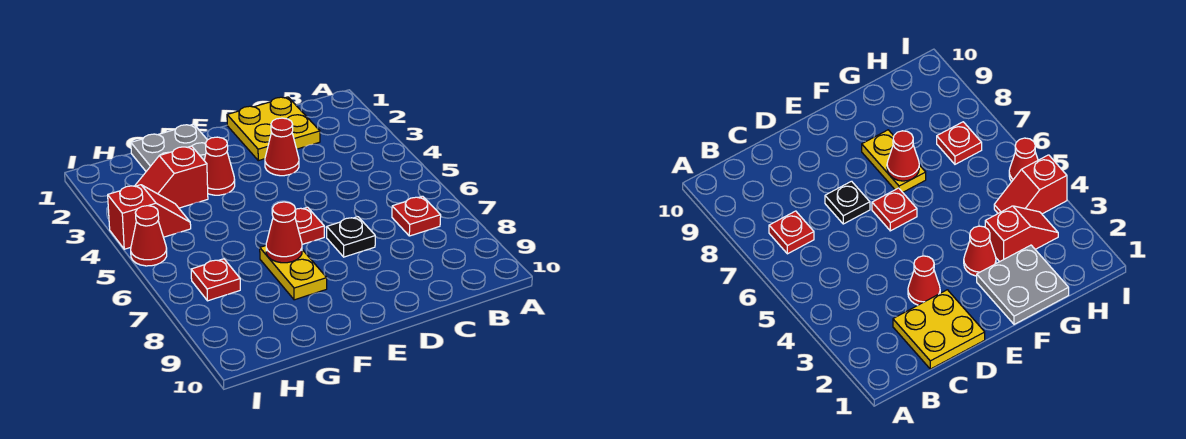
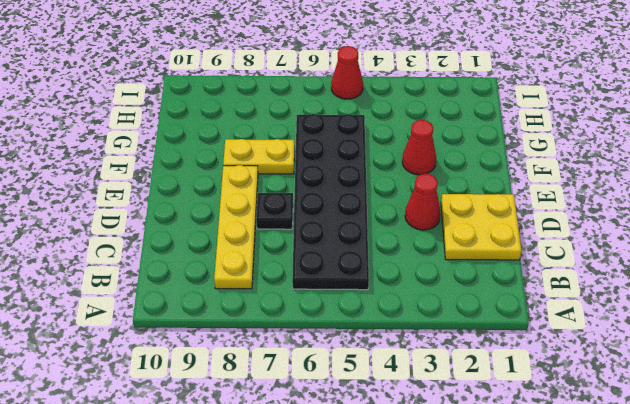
black plate B5:G6 level 1 -> red plate E6 level 1
yellow plate B8:E8 level 1 -> none
none -> red plate B7 level 1
none -> grey plate F1:G2 level 1
none -> red slope G3:H3 level 1 top G

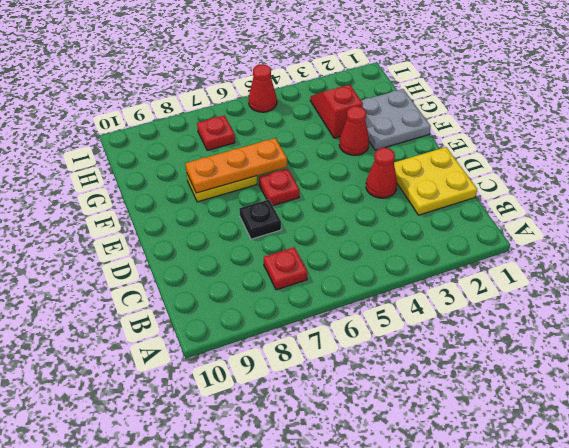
orange plate F6:F8 level 2 -> red cone F7 level 2
none -> red slope H4:I4 level 1 top I

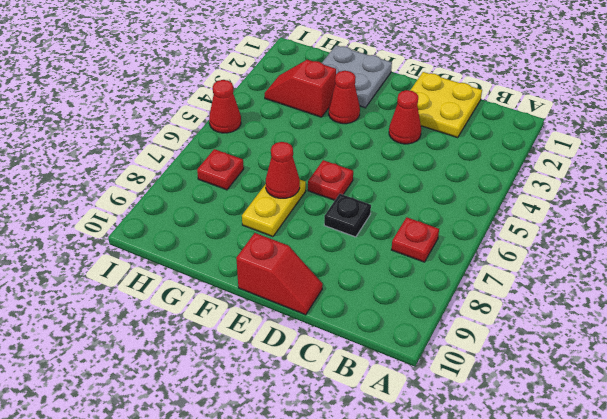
red slope D10:E10 level 1 top E -> red slope H4:I4 level 1 top I

